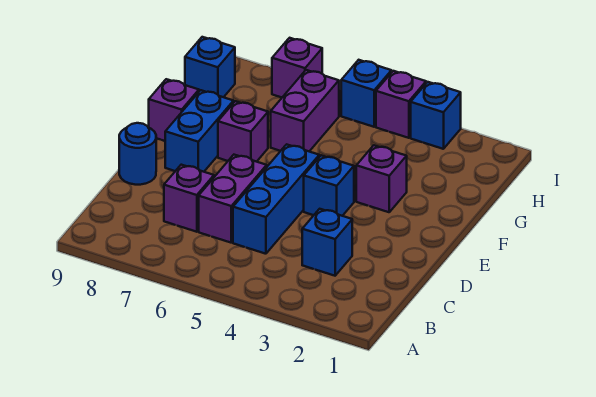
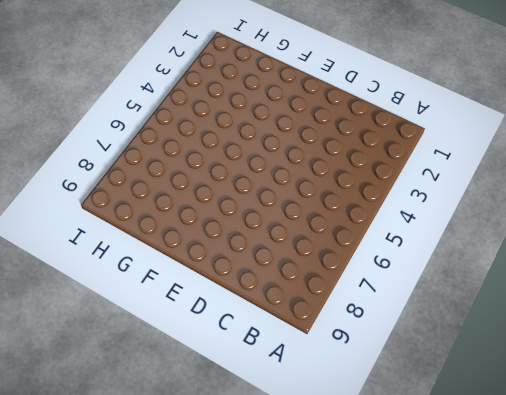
none -> blue brick C3 level 1
none -> blue brick C5:E5 level 1
none -> purple brick C6:D6 level 1

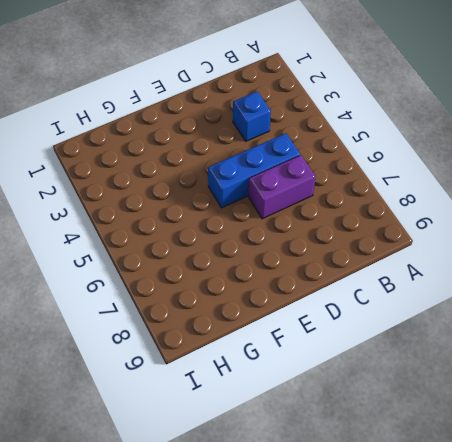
none -> purple brick C7 level 1
none -> blue round brick D9 level 1
none -> blue brick E4 level 1

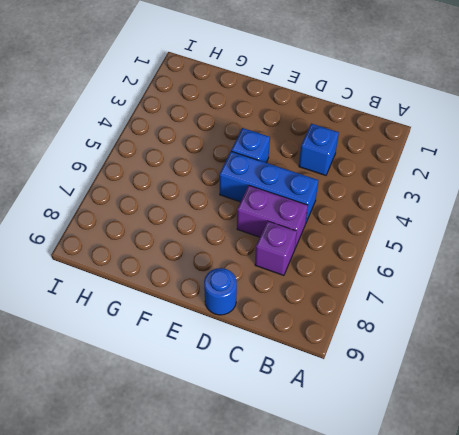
none -> blue brick E8:F8 level 1
none -> purple brick F3 level 1
none -> purple brick F7 level 1

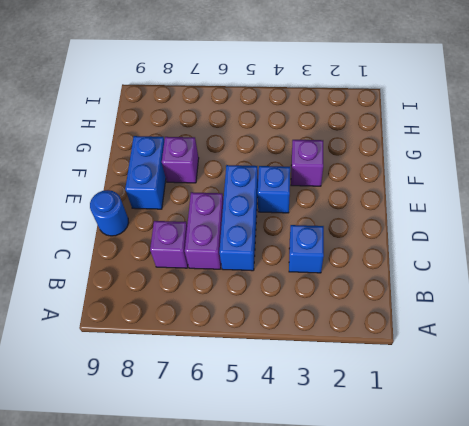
none -> purple brick F9 level 1
none -> purple brick G6:H6 level 1
none -> blue brick H9 level 1

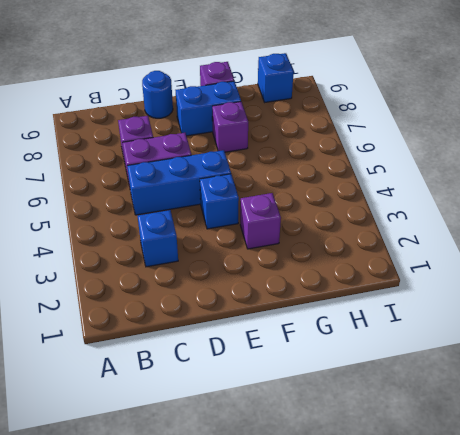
none -> purple brick G6:H6 level 1
none -> blue brick I3 level 1
none -> purple brick I4 level 1

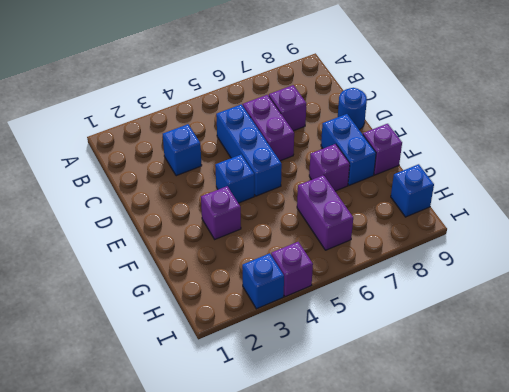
none -> blue brick I5 level 1
none -> purple brick I7 level 1

